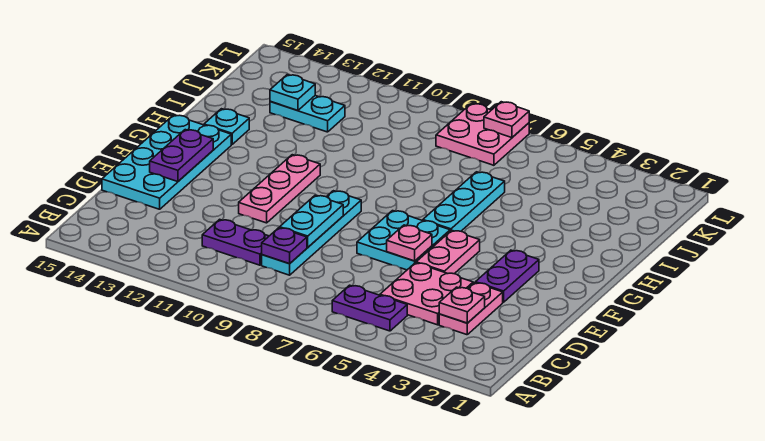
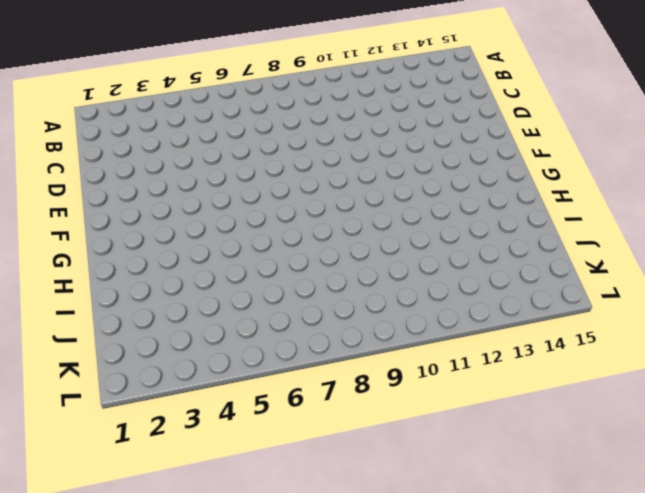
none -> purple plate B5:B6 level 1
none -> pink plate C3:D3 level 1
none -> pink plate C4:D5 level 1

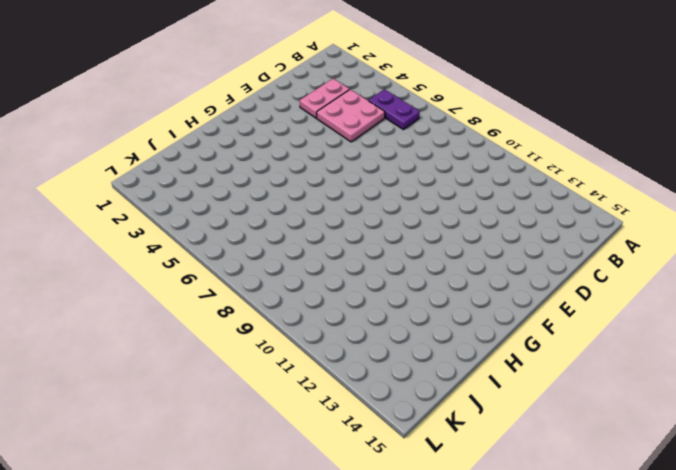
none -> cyan plate C9:F9 level 1
none -> purple plate C10:C11 level 1
none -> cyan plate D14:G15 level 1

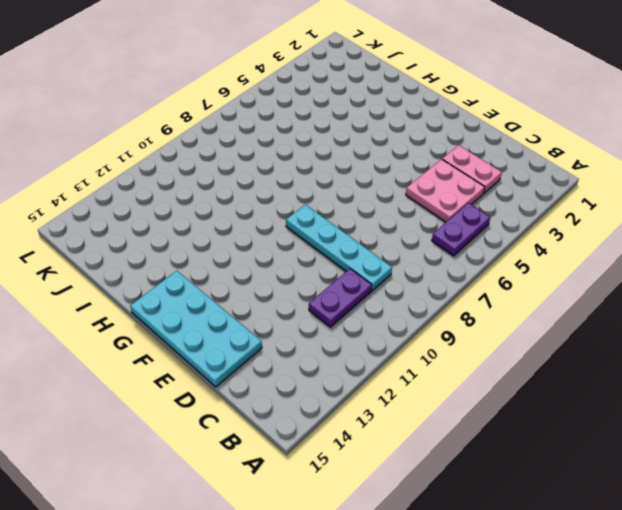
none -> purple plate E3:F3 level 1
none -> pink plate E5:F5 level 1
none -> cyan plate E6:F7 level 1

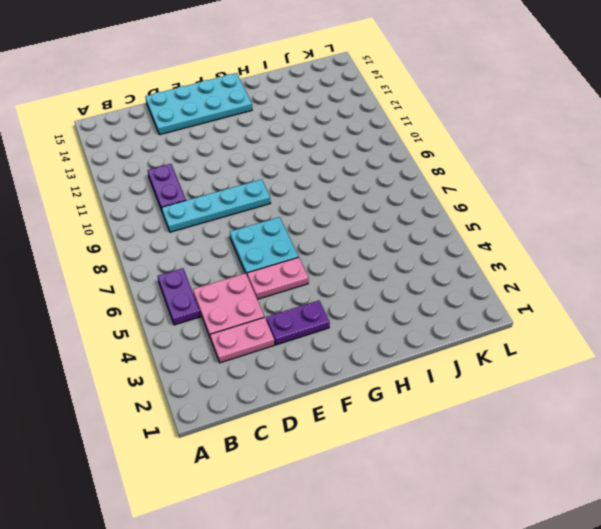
none -> pink plate E11:G11 level 1
none -> cyan plate G6:I6 level 1
none -> cyan plate H14 level 1

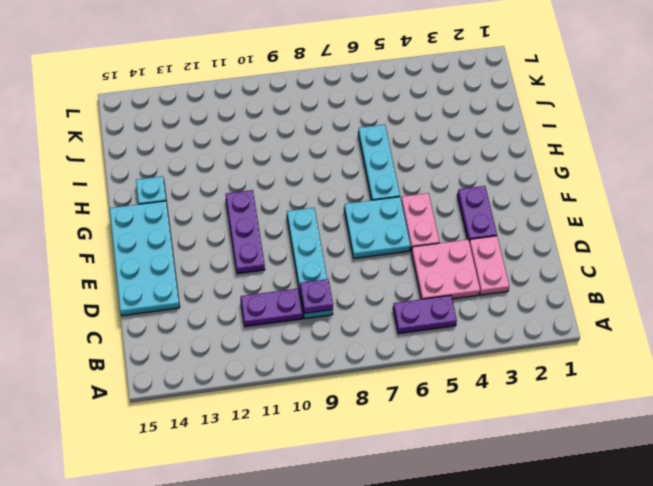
purple plate E11:G11 level 1 -> pink plate E11:G11 level 1
none -> cyan plate J12:J13 level 1
none -> pink plate K7:L8 level 1
none -> pink plate C3 level 2

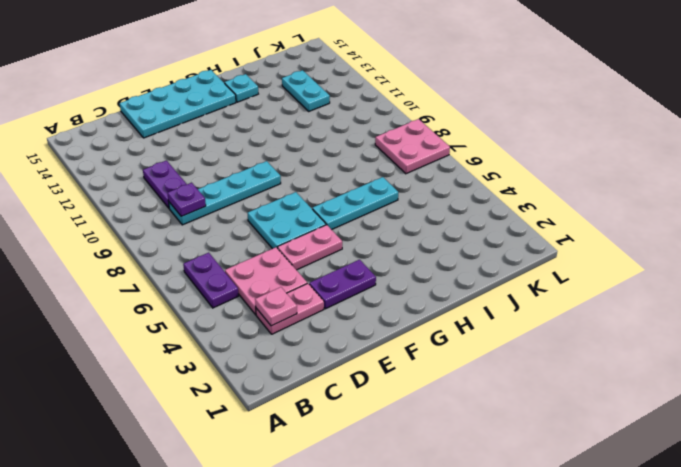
none -> pink plate E11:G11 level 1
none -> cyan plate D9:E9 level 2
none -> pink plate E6 level 2

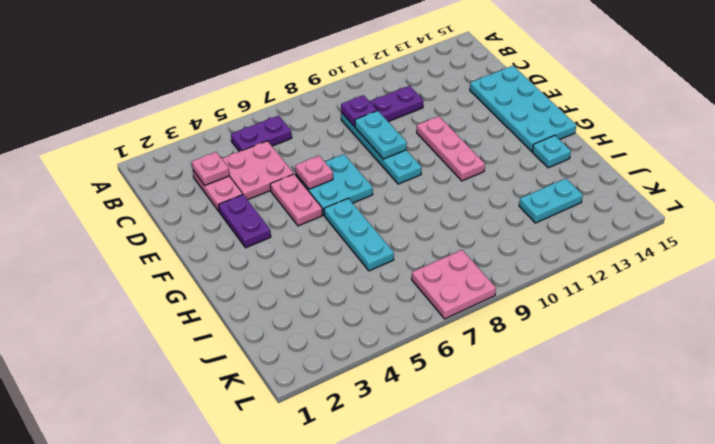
none -> purple plate E14:F14 level 2
none -> cyan plate J13 level 2
none -> pink plate L7 level 2

